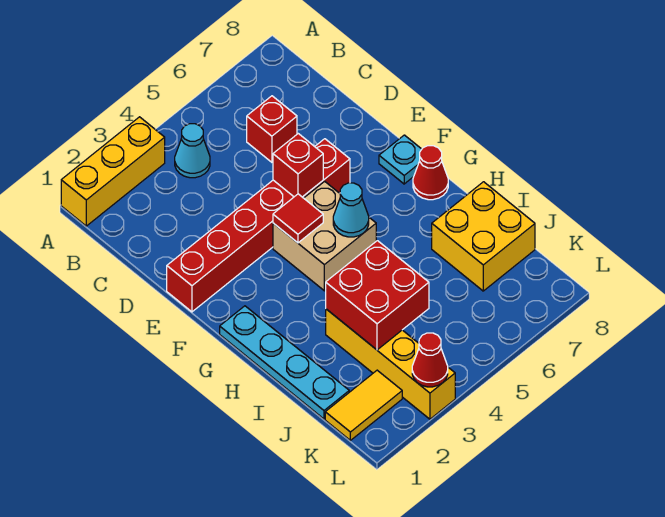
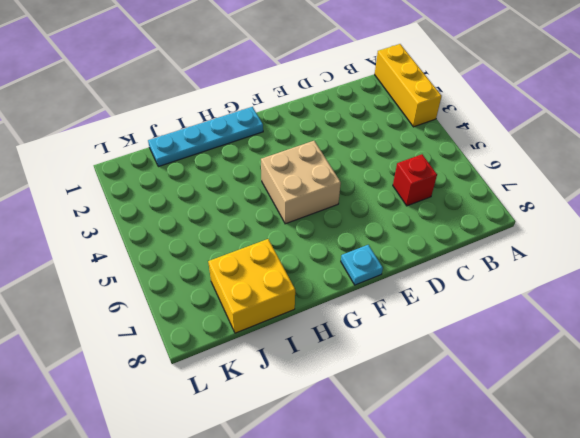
none -> cyan cone B4 level 1
none -> red brick E1:E6 level 1
none -> red cone G8 level 1

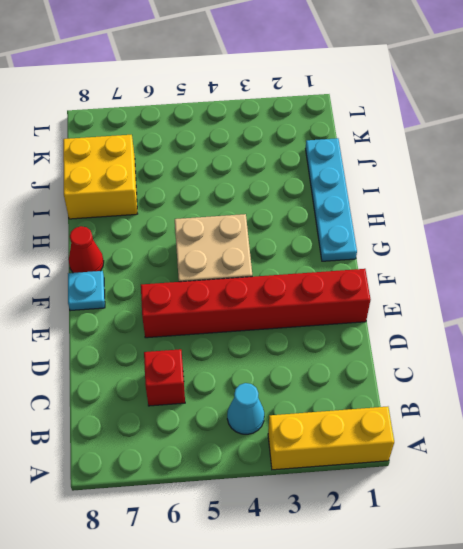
none -> yellow brick I3:L3 level 1
none -> yellow tile K1:K2 level 1
none -> red brick E5 level 2

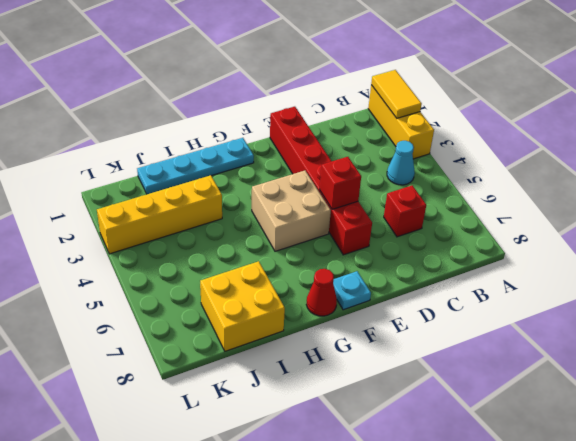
yellow tile A1:A2 level 2 -> yellow tile K1:K2 level 1
none -> red tile F4 level 2
none -> cyan cone G5 level 2
none -> red brick I3:J4 level 2

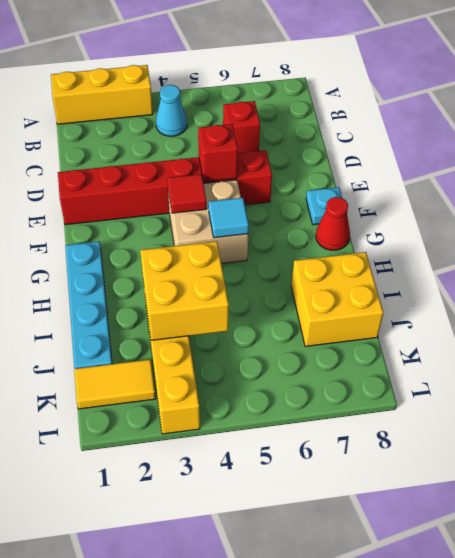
cyan tile G5 level 2 -> cyan cone G5 level 2
yellow brick I3:J4 level 2 -> red brick I3:J4 level 2
none -> red cone L3 level 2

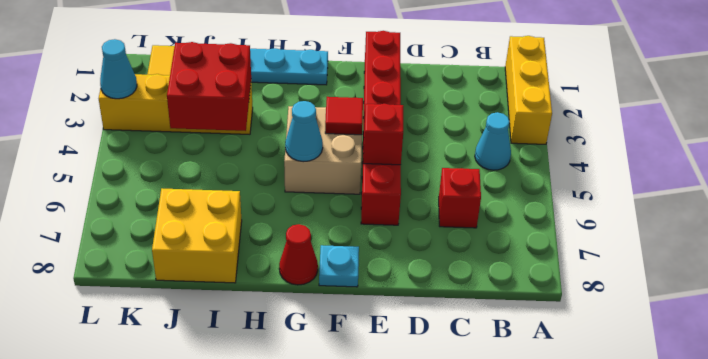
cyan cone L3 level 2 -> red cone L3 level 2

